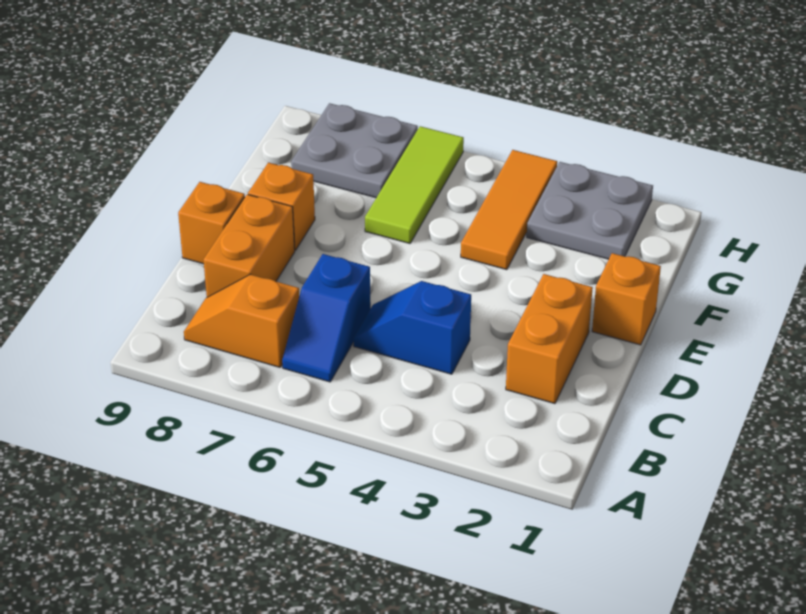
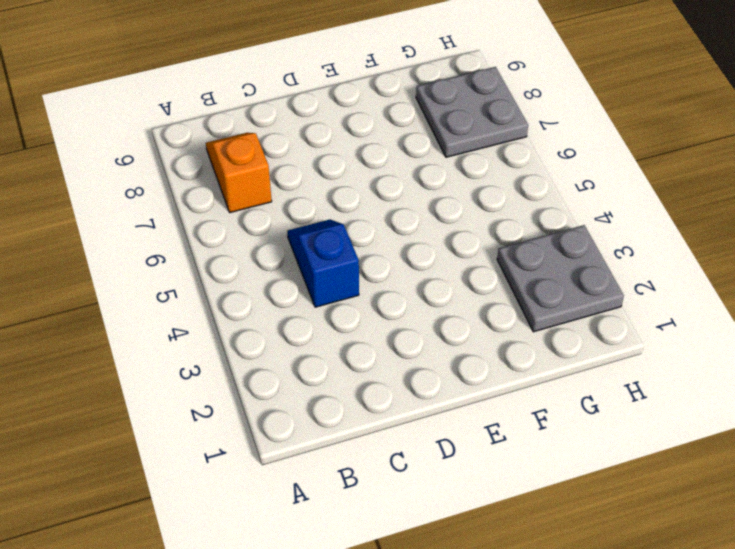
none -> blue slope B6:C6 level 1 top C
none -> orange brick C2:D2 level 1
none -> orange brick C8:D8 level 1

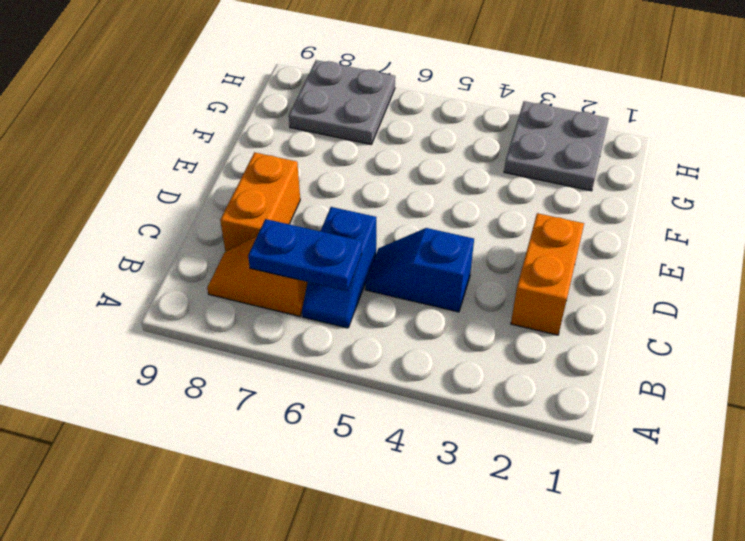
blue plate B6:B7 level 2 -> none
none -> orange brick D9 level 1
none -> orange brick E1 level 1
none -> orange brick E8 level 1

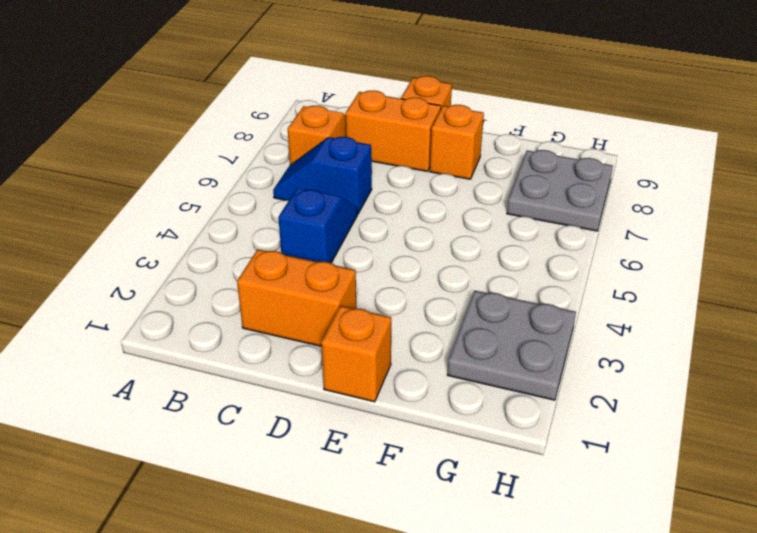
none -> orange tile F4:H4 level 1
none -> lime tile F6:H6 level 1

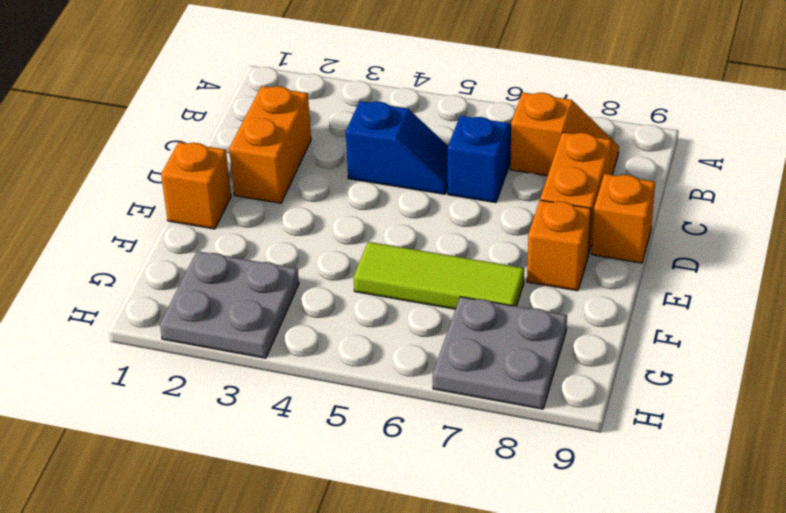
lime tile F5:F7 level 1 -> lime tile F6:H6 level 1
none -> orange tile F4:H4 level 1

